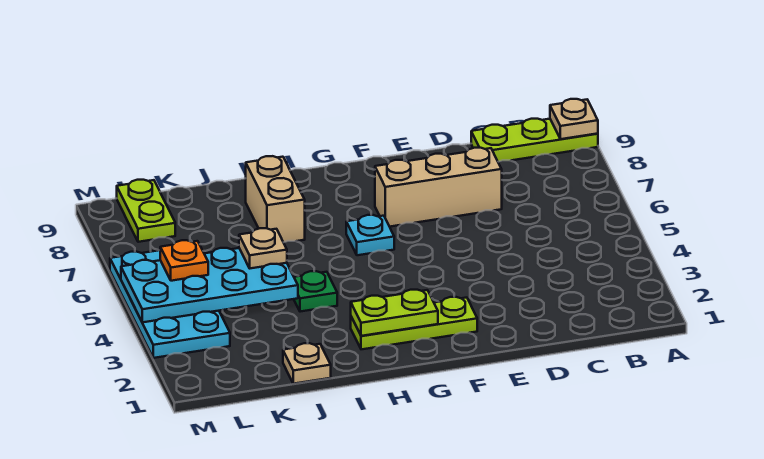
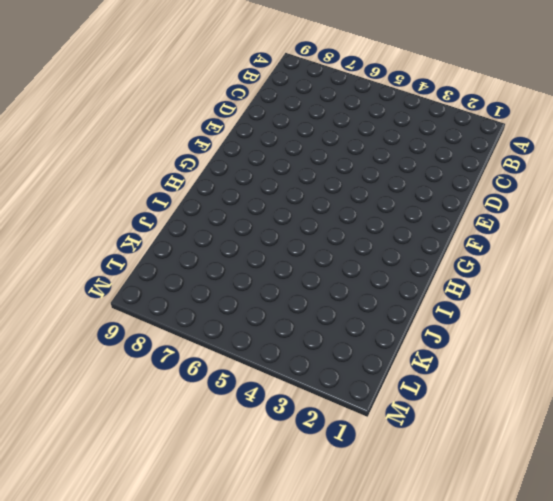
none -> lime plate A9:C9 level 1
none -> tan brick D7:F7 level 1
none -> lime plate F2:H2 level 1

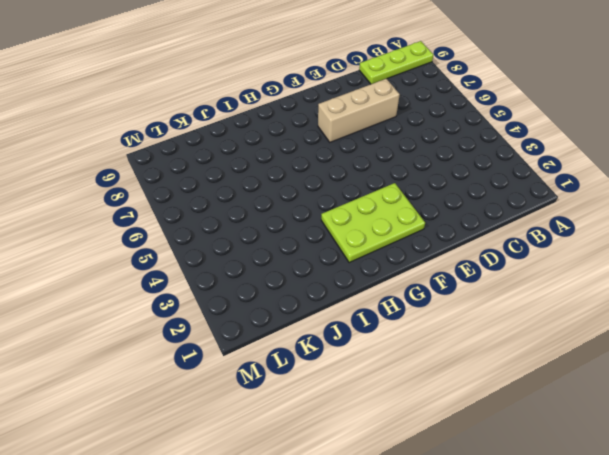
lime plate F2:H3 level 1 -> lime plate F2:H2 level 1
none -> cyan plate G6 level 1
none -> green plate I4 level 1
none -> tan brick I7:I8 level 1

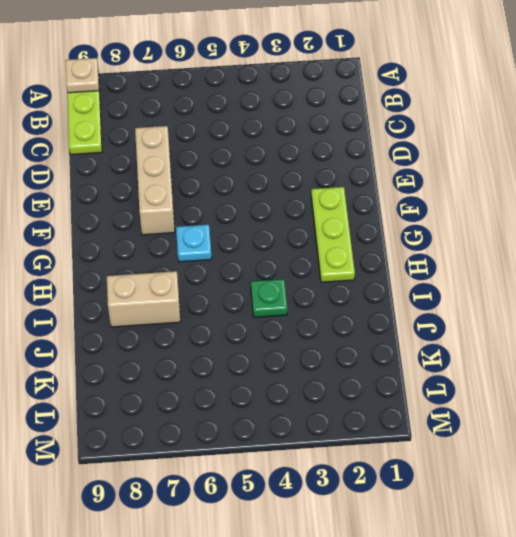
none -> tan plate J1 level 1
none -> cyan plate L3:M6 level 1
none -> lime plate L8:L9 level 1

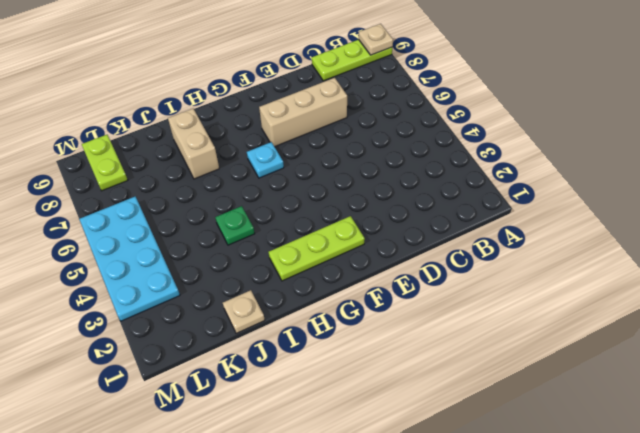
none -> lime plate G2:H2 level 2
none -> cyan plate J4:M5 level 2
none -> tan plate J5 level 3

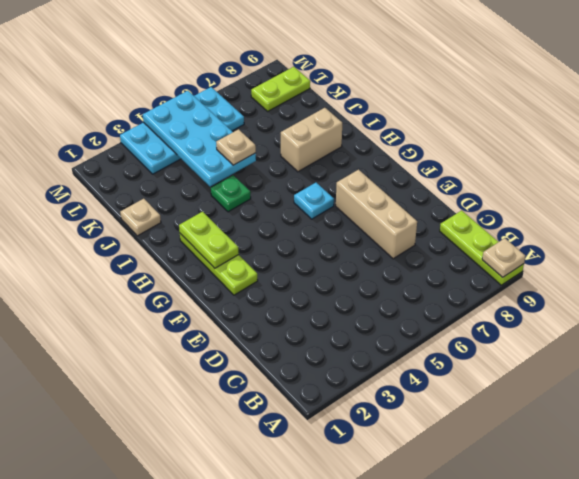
none -> orange plate L5 level 3

